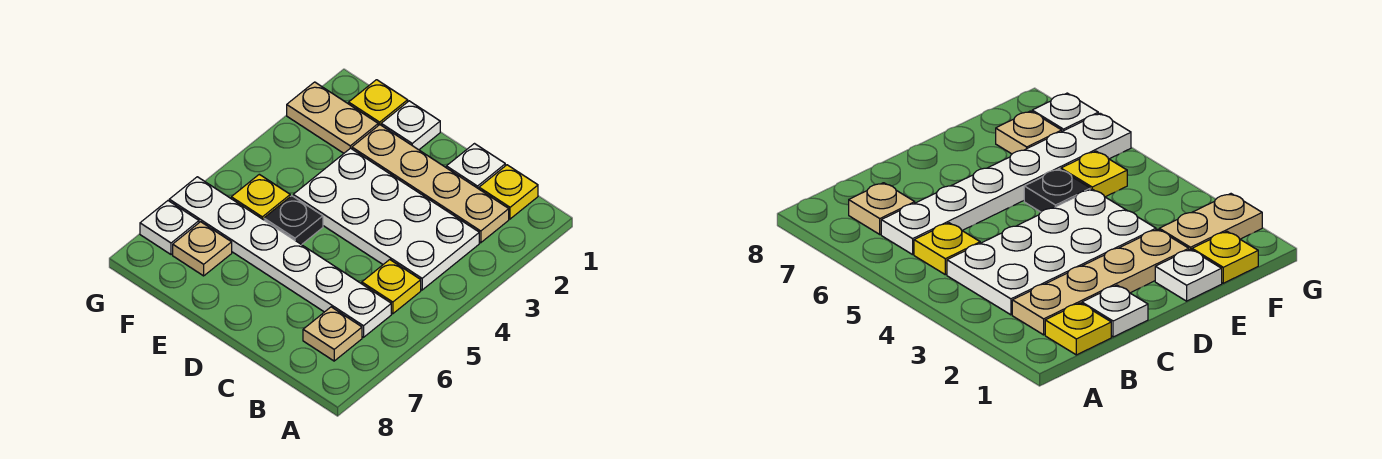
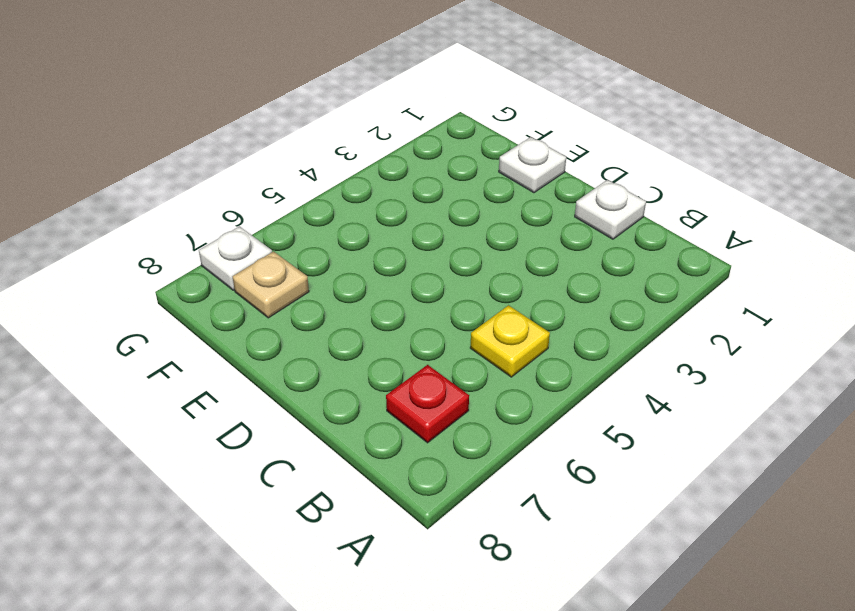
red plate B7 level 1 -> tan plate B7 level 1
none -> yellow plate B1 level 1
none -> tan plate B2:E2 level 1
none -> white plate B3:E4 level 1

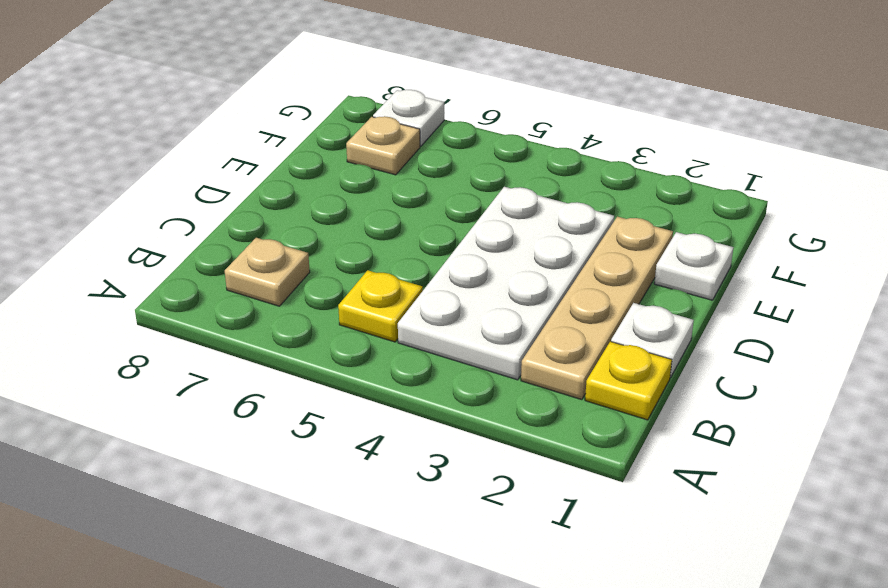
none -> white plate B6:G6 level 1
none -> black plate E5 level 1
none -> yellow plate F1 level 1

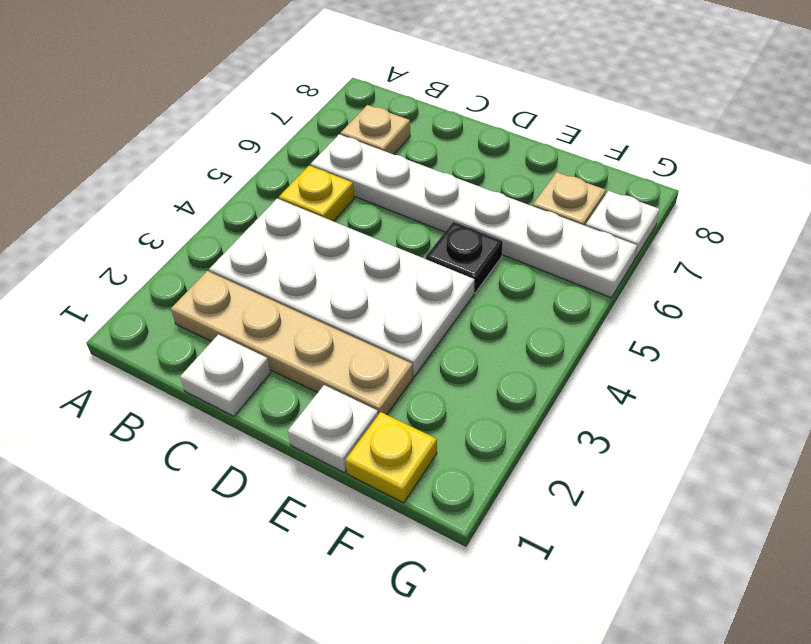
none -> yellow plate B1 level 1
none -> tan plate F2:G2 level 1
none -> yellow plate F5 level 1

